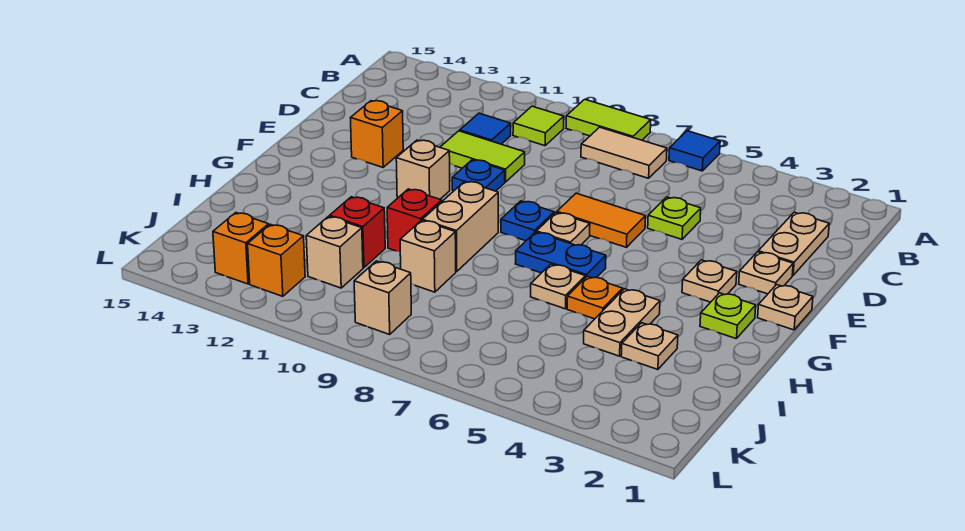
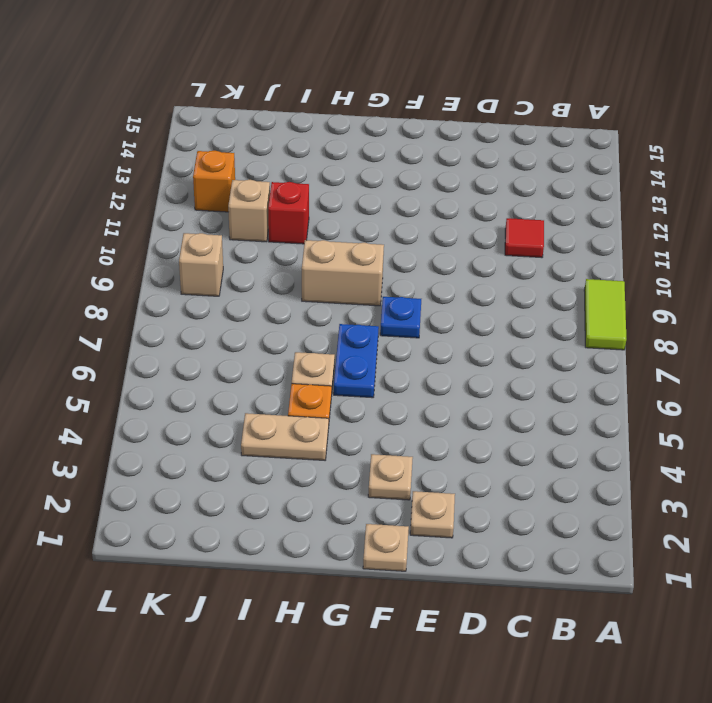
red tile C11 level 1 -> blue tile C11 level 1
none -> blue tile A6 level 1
none -> tan tile B7:B8 level 1
none -> lime tile B10 level 1
none -> tan plate C2:D2 level 1

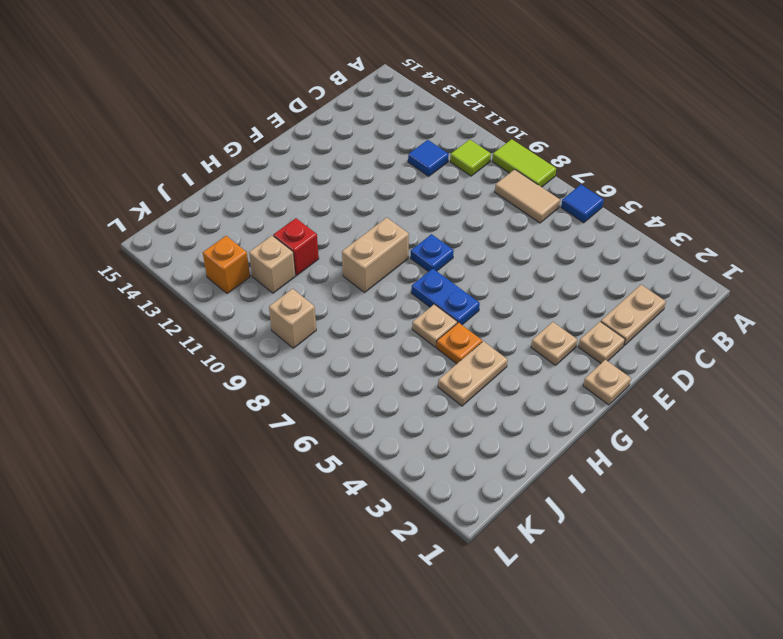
none -> lime plate D5 level 1
none -> lime tile D10:D11 level 1
none -> orange tile E6:E7 level 1
none -> blue plate E10 level 1

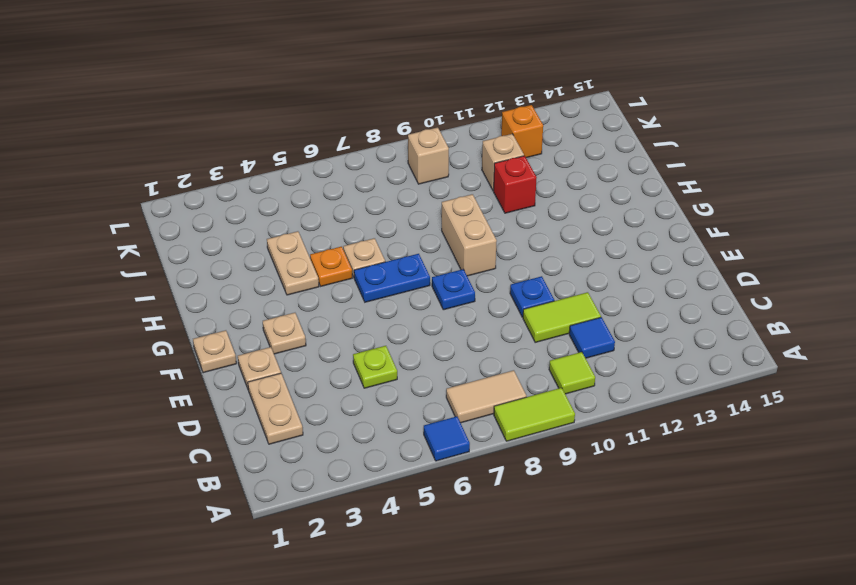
none -> orange tile E6:E7 level 1
none -> orange brick E13 level 1
none -> tan plate F7 level 1
none -> tan brick F11 level 1

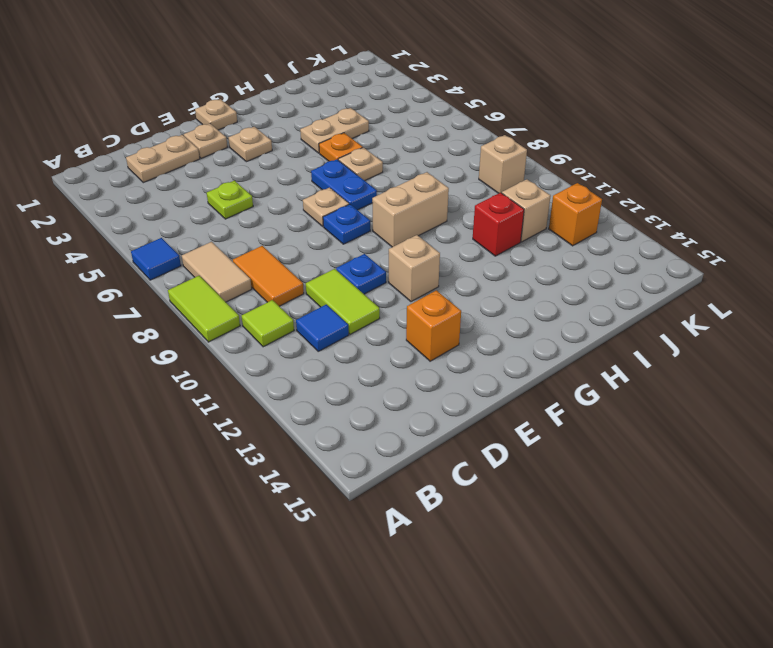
orange tile C8:C9 level 1 -> orange tile E6:E7 level 1
none -> lime plate G2 level 1
none -> red brick H10 level 1
none -> tan plate I3 level 1
none -> tan brick I9 level 1

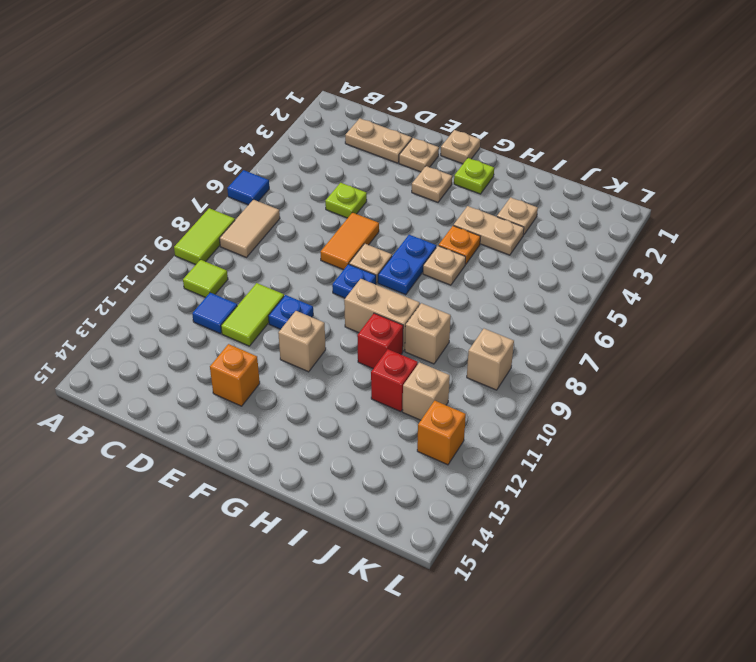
none -> orange brick K13 level 1

